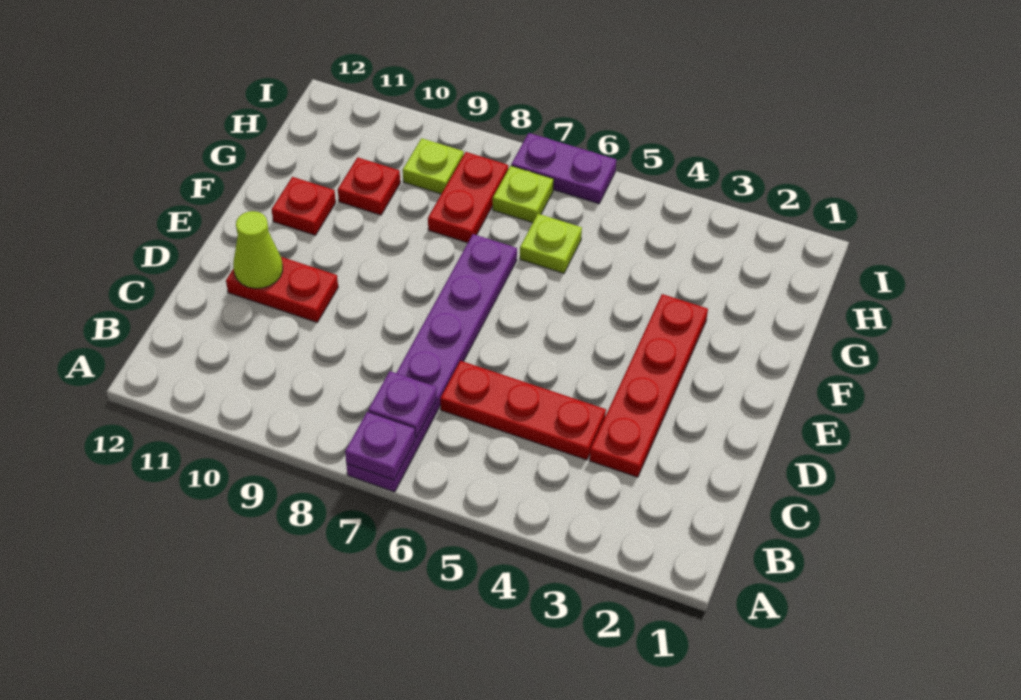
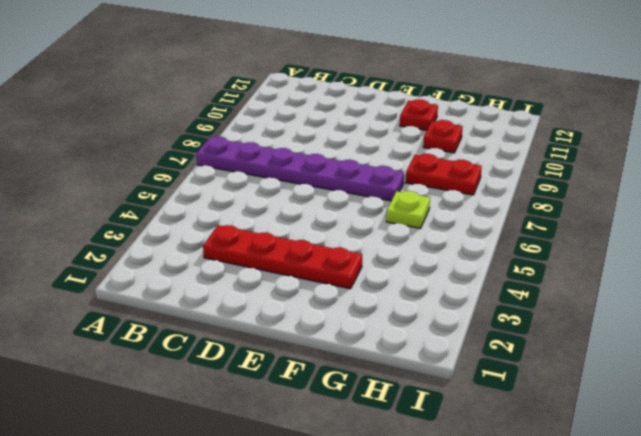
none -> red plate C4:C6 level 1
none -> red plate D10:D11 level 1
none -> lime plate H7 level 1

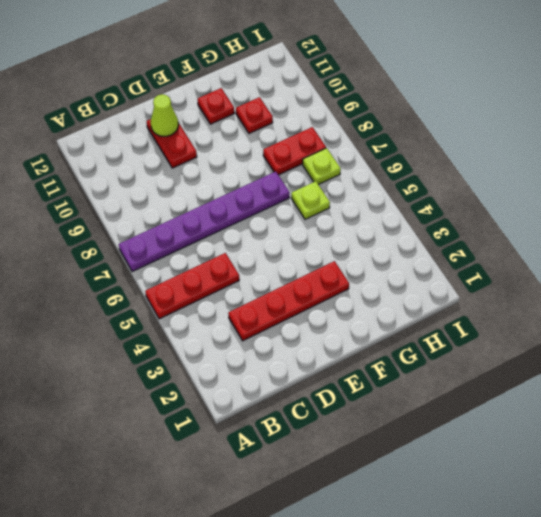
red plate A5:C5 level 1 -> red plate C4:C6 level 1
none -> lime plate H9 level 1
none -> purple plate I6:I7 level 1
none -> purple plate A7 level 2

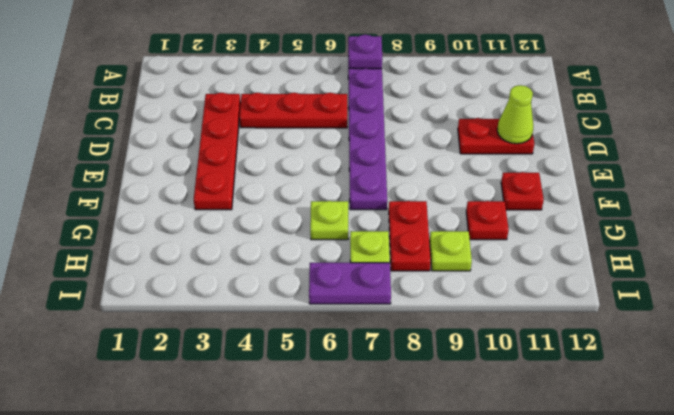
none -> purple plate B7 level 2

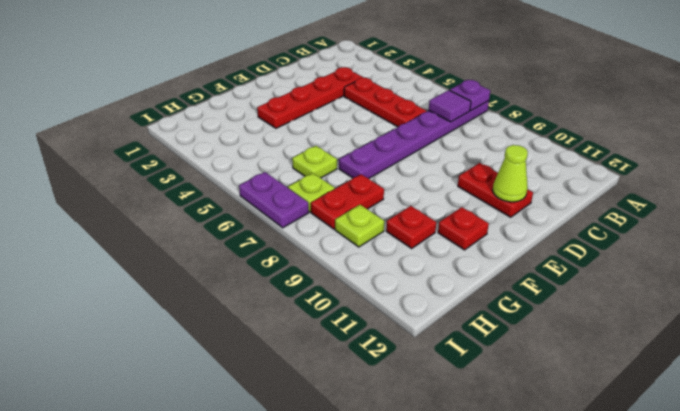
purple tile B7 level 2 -> purple plate B7 level 2

